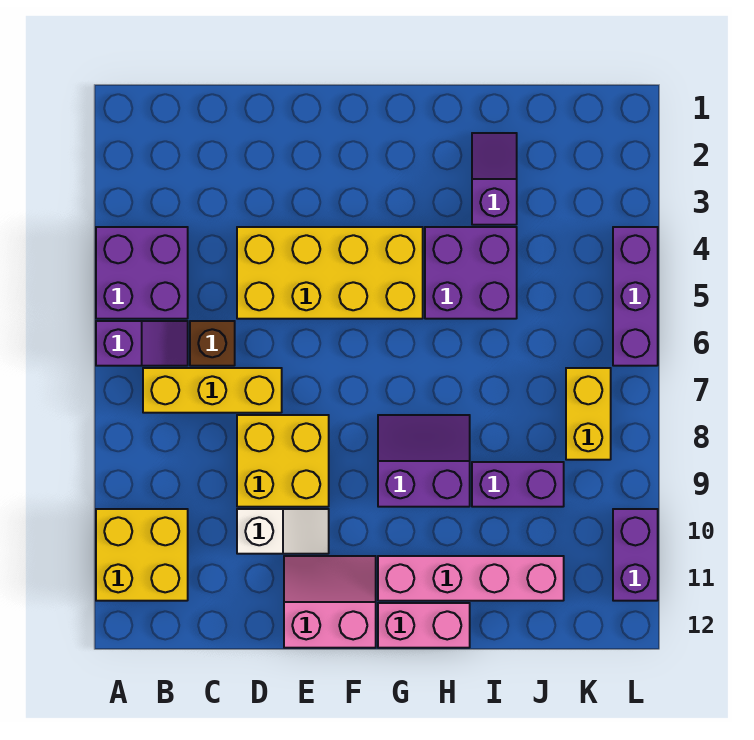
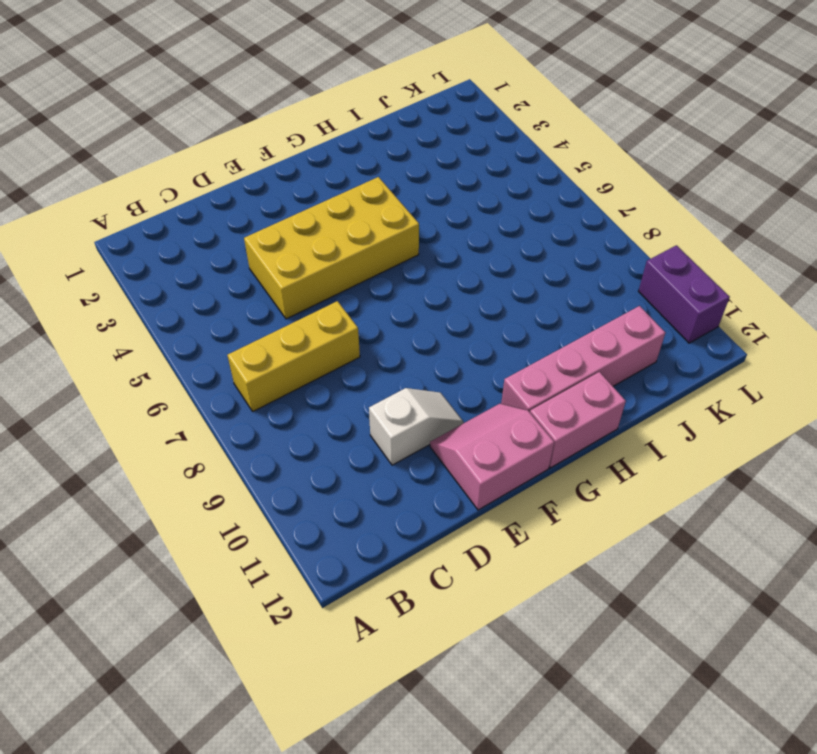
none -> purple brick A4:B5 level 1
none -> purple slope A6:B6 level 1 top A
none -> yellow brick A10:B11 level 1

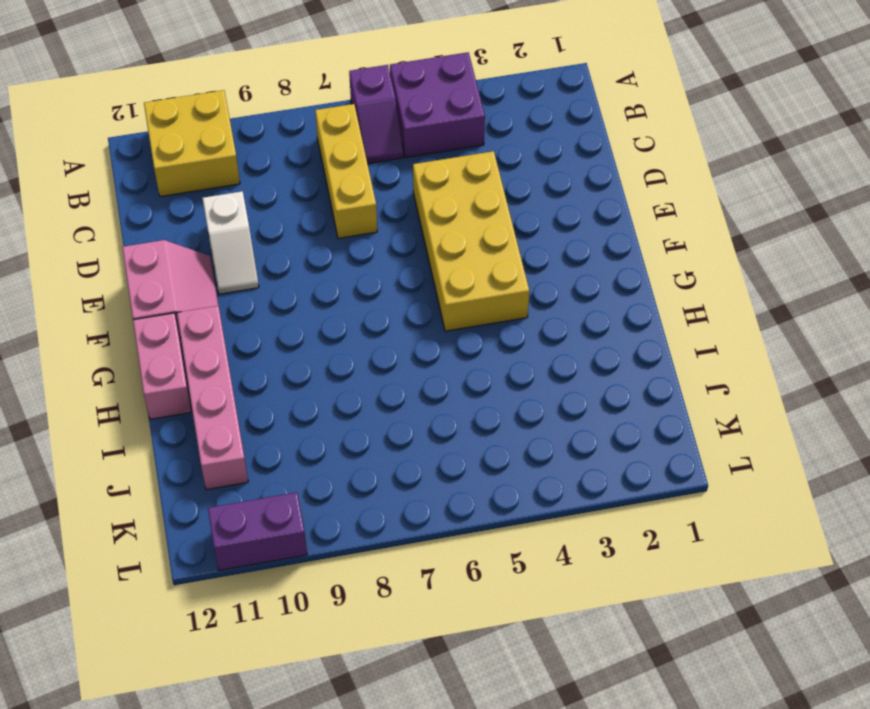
none -> brown brick C6 level 1
none -> yellow brick D8:E9 level 1
none -> purple slope G8:H9 level 1 top 9

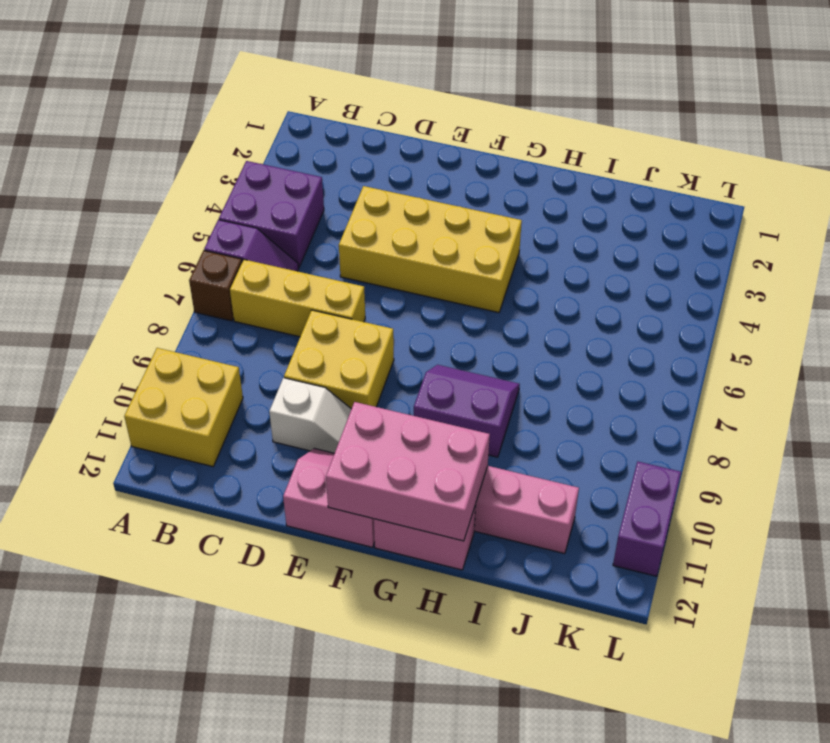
brown brick A7 level 1 -> brown brick C6 level 1
pink brick F11:H12 level 2 -> none
none -> purple brick H4:I5 level 1
none -> purple slope I2:I3 level 1 top 3
none -> purple brick I9:J9 level 1

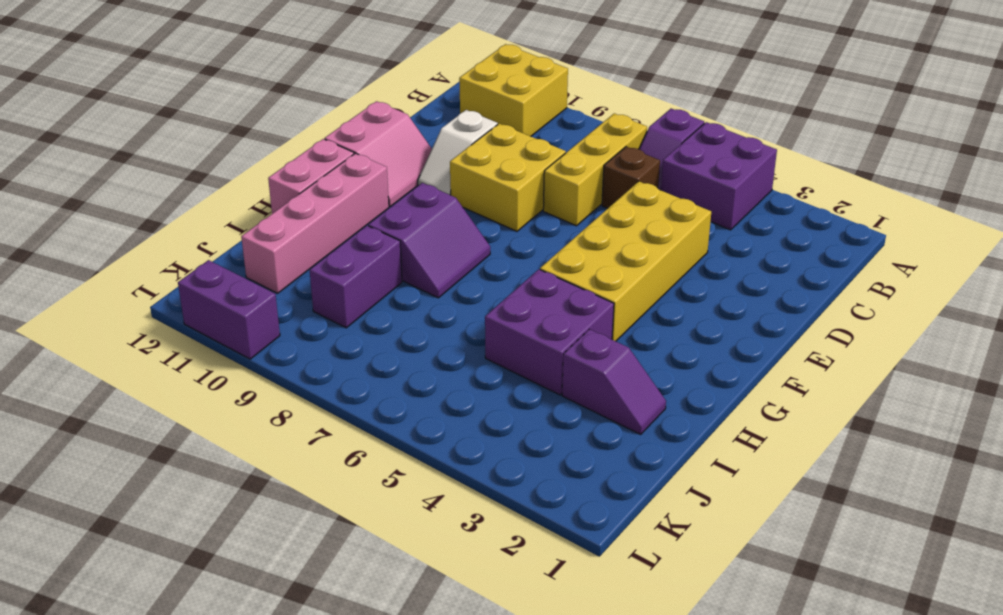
none -> yellow brick K7:K8 level 1
none -> purple brick L4:L6 level 1

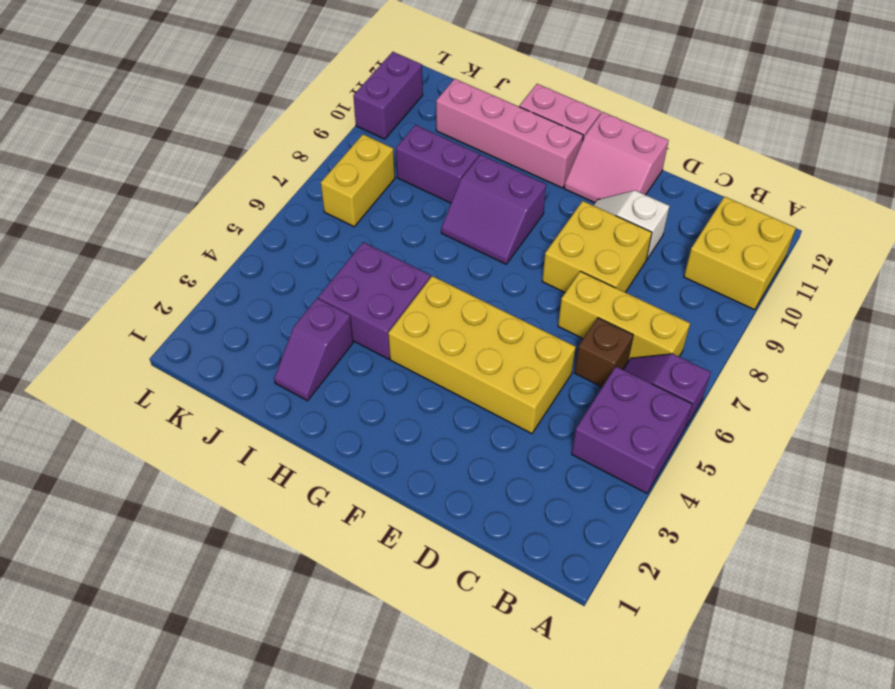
none -> purple brick L4:L6 level 1

